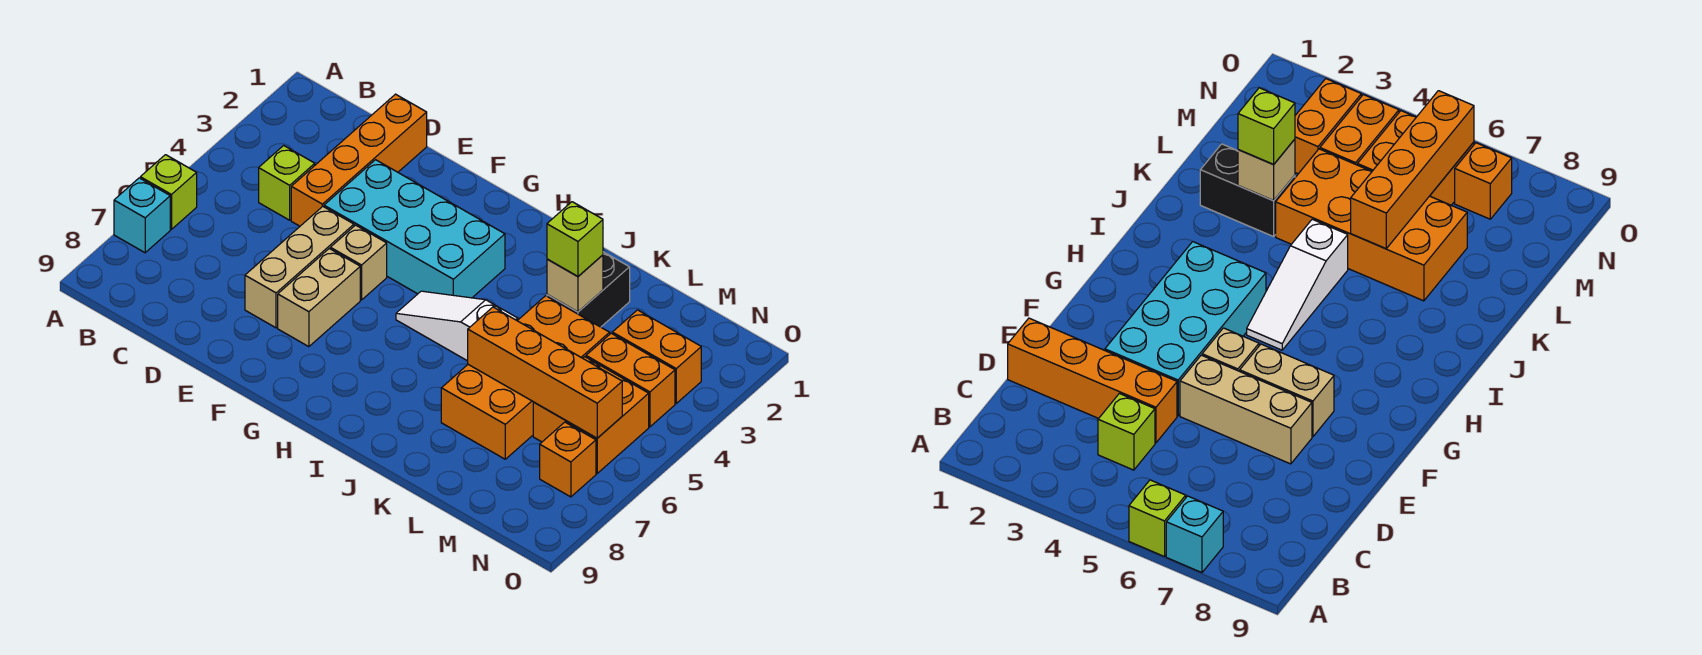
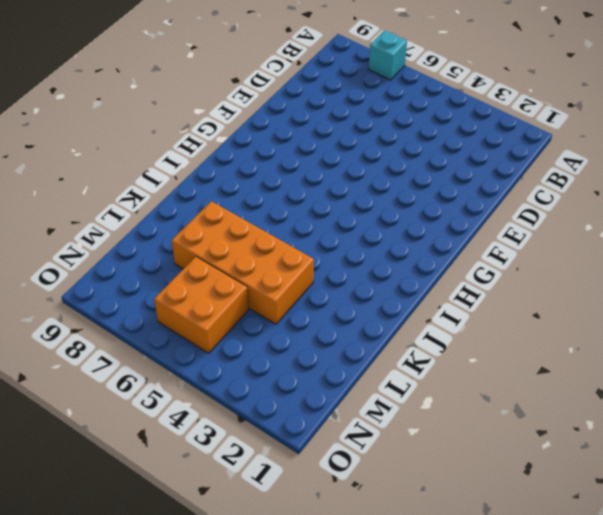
none -> lime brick A6 level 1
none -> lime brick C4 level 1
none -> orange brick D1:D4 level 1

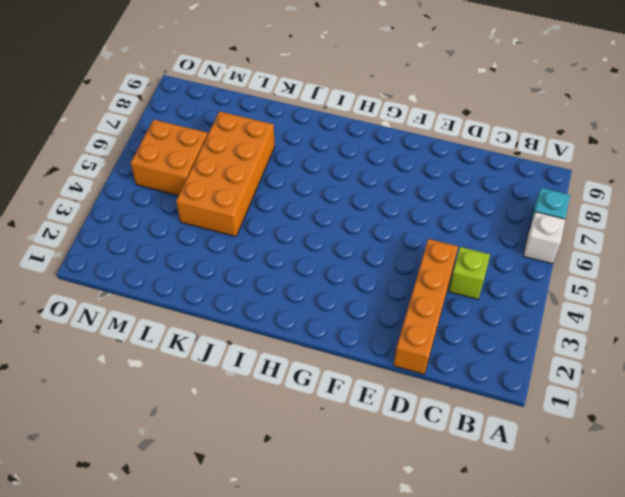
white brick A6 level 1 -> lime brick A6 level 1
none -> cyan brick E3:H4 level 1
none -> tan brick E5:E7 level 1
none -> tan brick F5 level 1

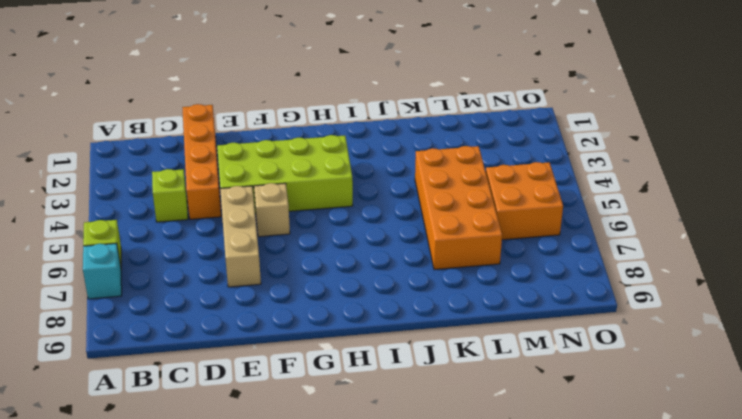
lime brick E3:H4 level 1 -> cyan brick E3:H4 level 1
none -> tan brick F6:F7 level 1
none -> white slope H5:J5 level 1 top J
none -> black brick K2:K3 level 1

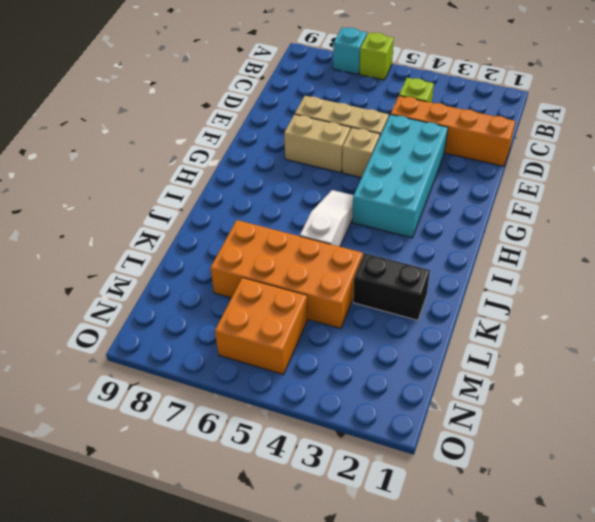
none -> orange brick M3:N3 level 1
none -> orange brick M4:N4 level 1
none -> orange brick N7 level 1

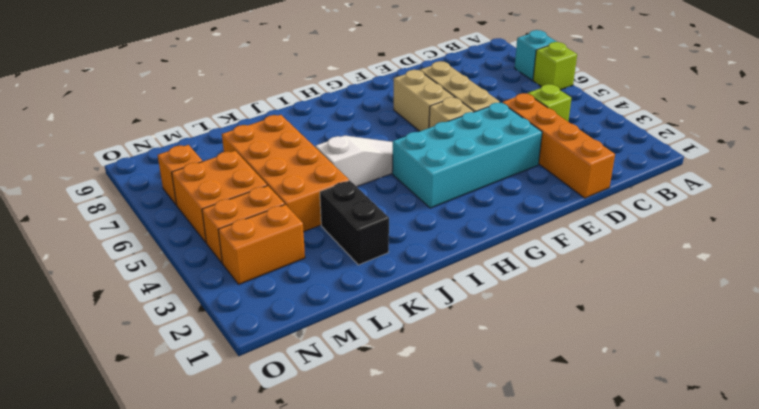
none -> tan brick K3 level 2
none -> orange brick K6:N6 level 2
none -> lime brick K3 level 3

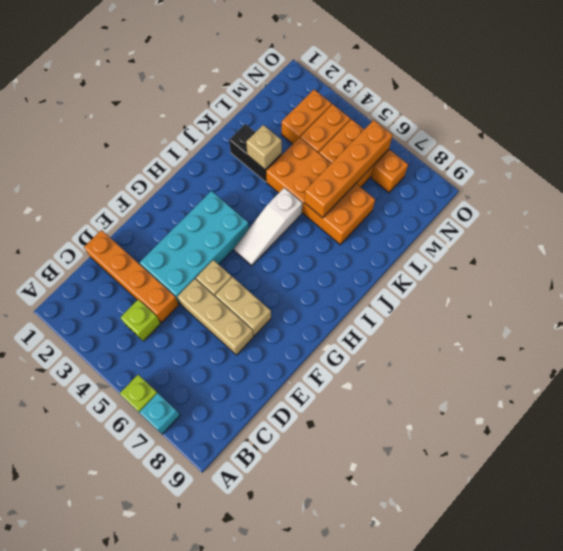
none -> lime brick K3 level 3

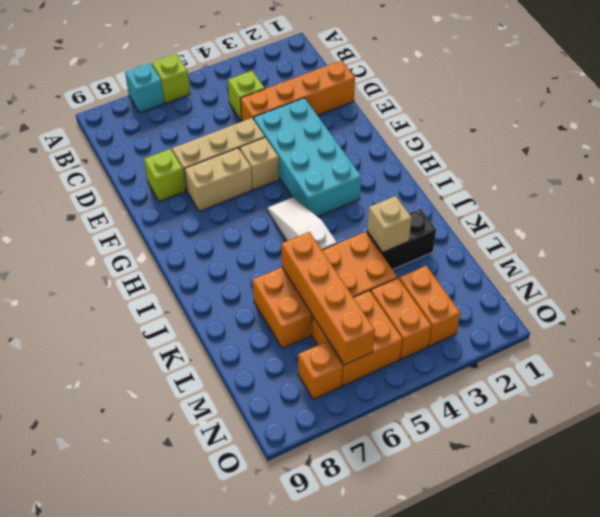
lime brick E8 level 1 -> lime brick K3 level 3

